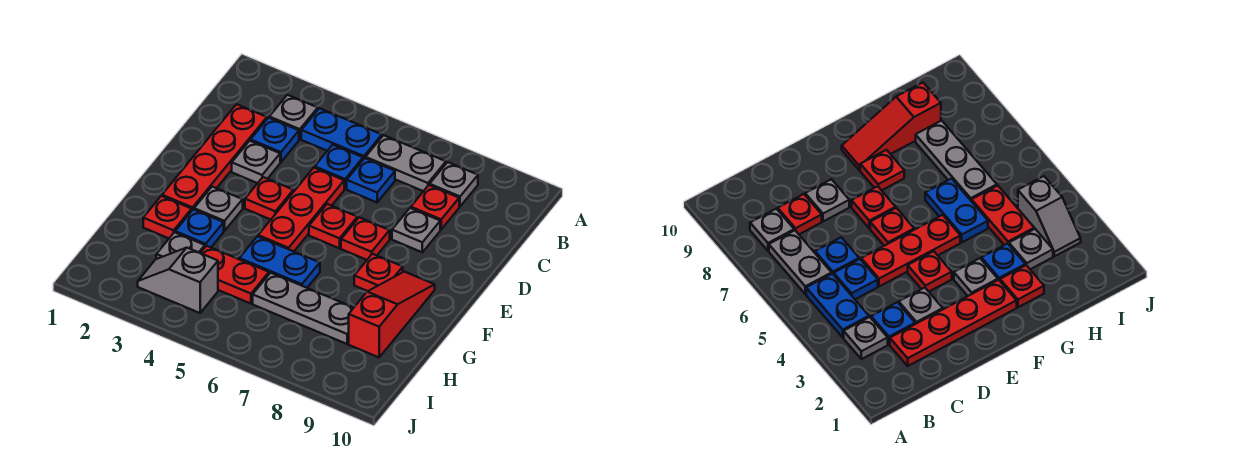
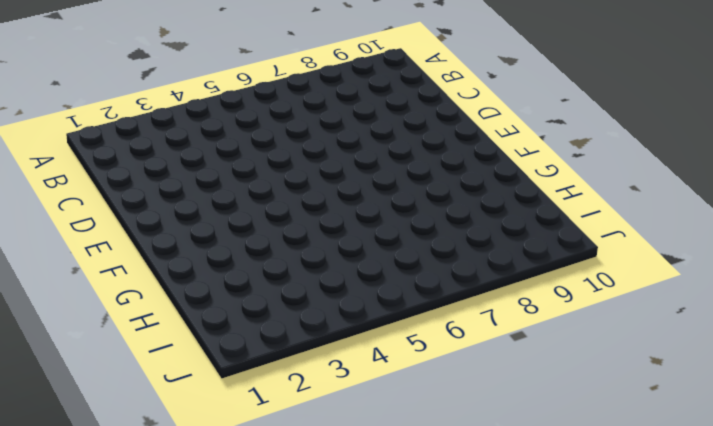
none -> grey plate B3 level 1
none -> blue plate B4:B5 level 1
none -> grey plate B6:B7 level 1

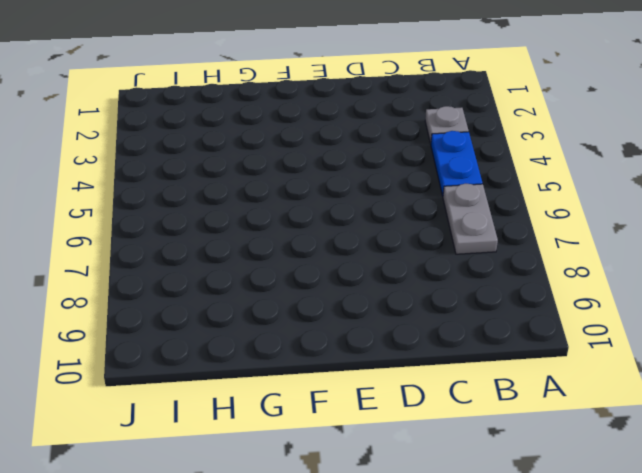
none -> grey plate B8 level 1
none -> red plate C2:F2 level 1
none -> blue plate C3 level 1

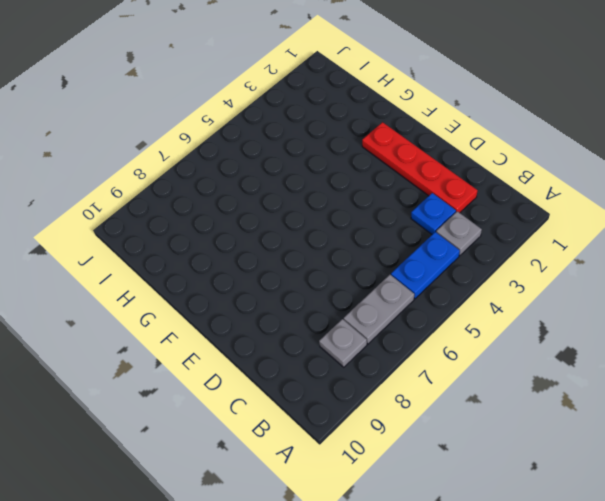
none -> blue plate C5 level 1
none -> blue plate C6 level 1
none -> red plate C8 level 1

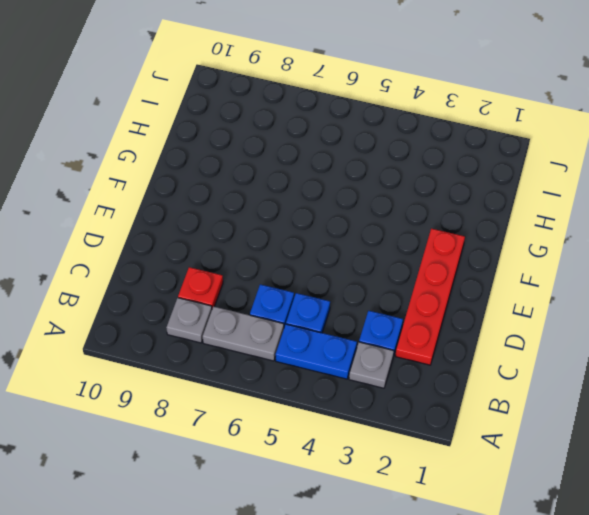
none -> grey plate D3 level 1
none -> red plate D5:F5 level 1
none -> grey plate D8 level 1

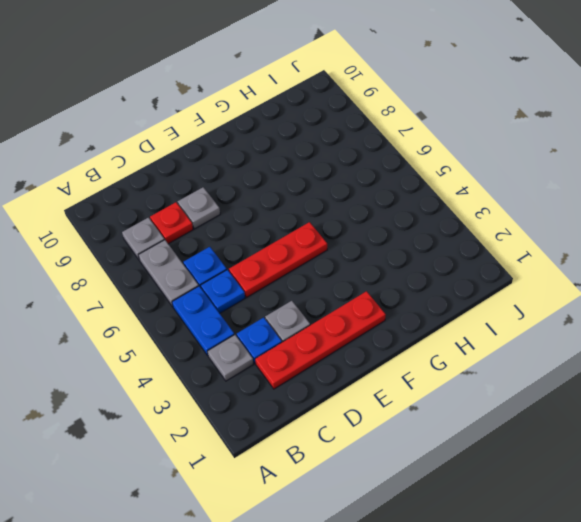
none -> red plate E4 level 1
none -> red plate E6 level 1
none -> red plate E7 level 1

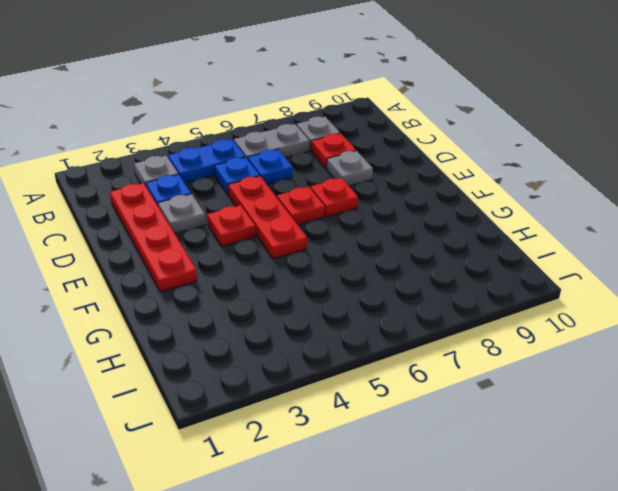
none -> grey plate F3 level 1
none -> red plate F8 level 1
none -> red slope F9:H9 level 1 top H

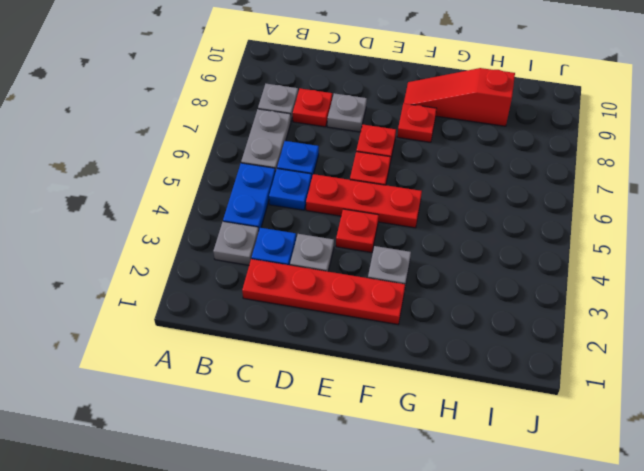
none -> red plate G2 level 1
none -> blue plate G3 level 1
none -> blue plate G5:G6 level 1

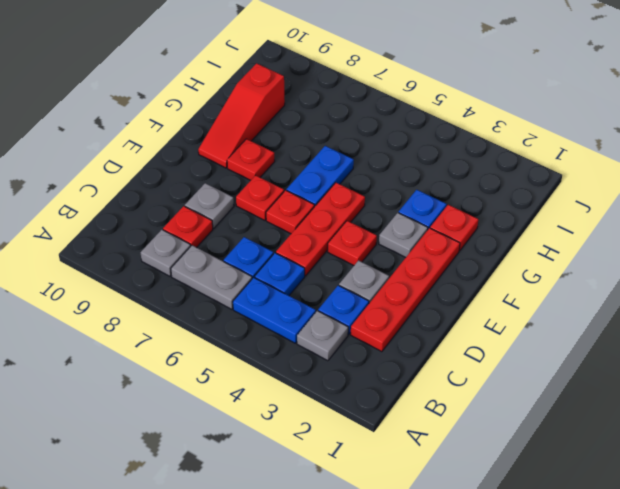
blue plate F6:G6 level 1 -> blue plate G5:G6 level 1
none -> grey plate H3 level 1
none -> red plate H4:H5 level 1
none -> grey plate H6:H8 level 1

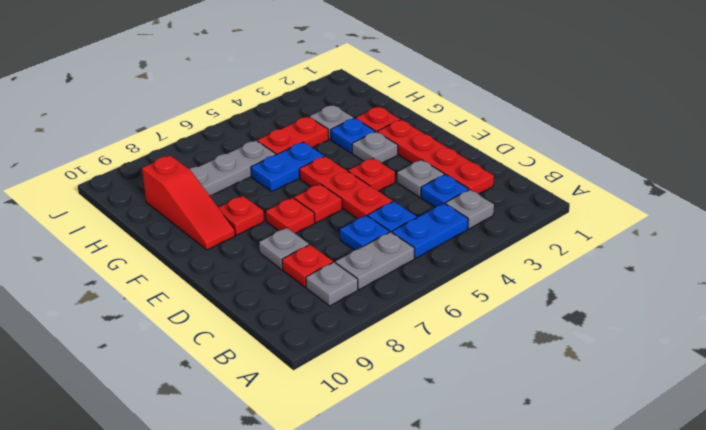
none -> grey slope I3:I4 level 1 top 4

